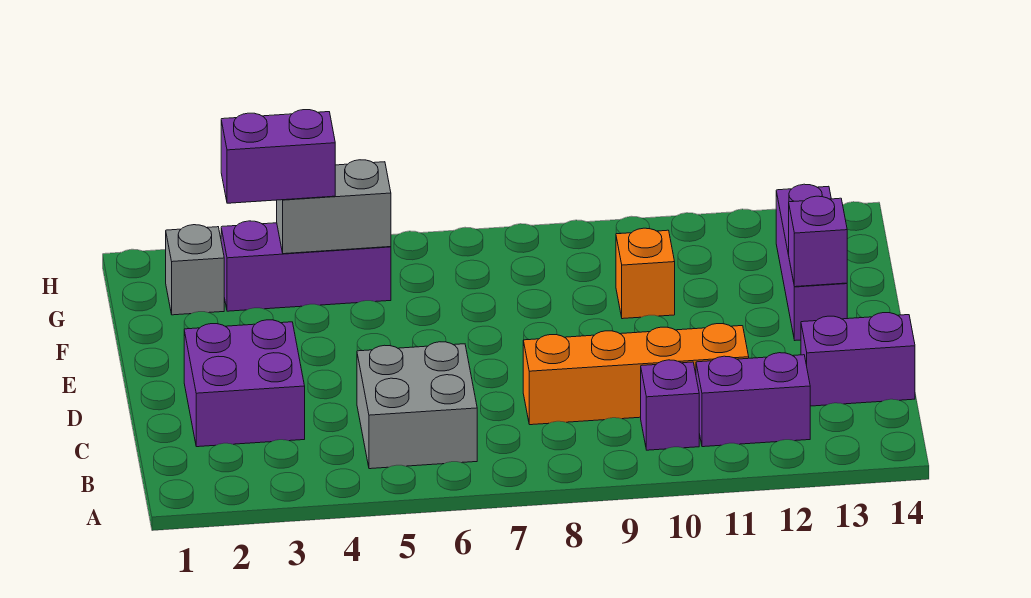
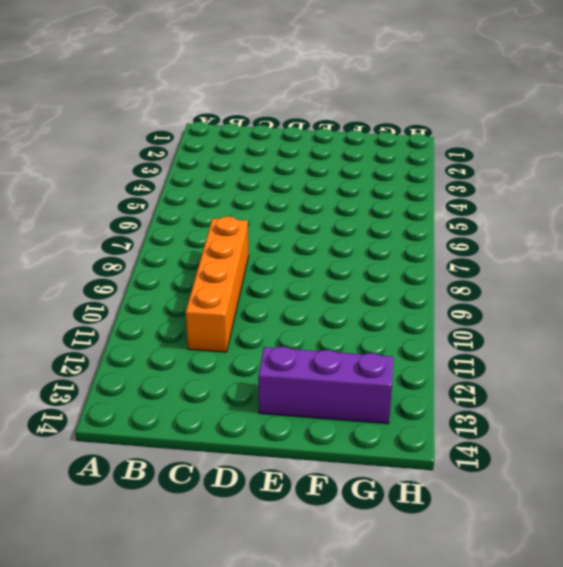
none -> grey brick B5:C6 level 1
none -> purple brick B10 level 1
none -> purple brick B11:B12 level 1

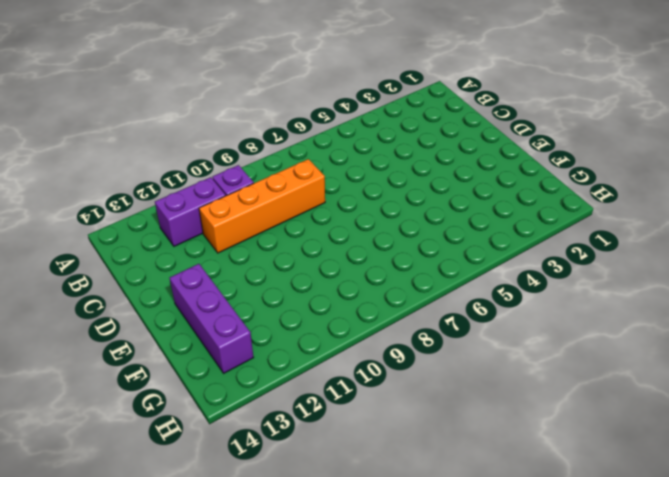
none -> grey brick B5:C6 level 1
none -> purple brick C2:D3 level 1
none -> purple brick C13:C14 level 1

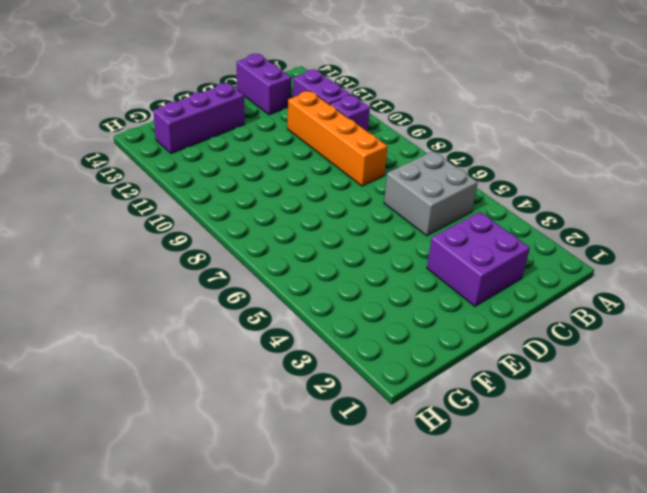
none -> orange brick F10 level 1
none -> grey brick G2 level 1
none -> purple brick G3:G5 level 1

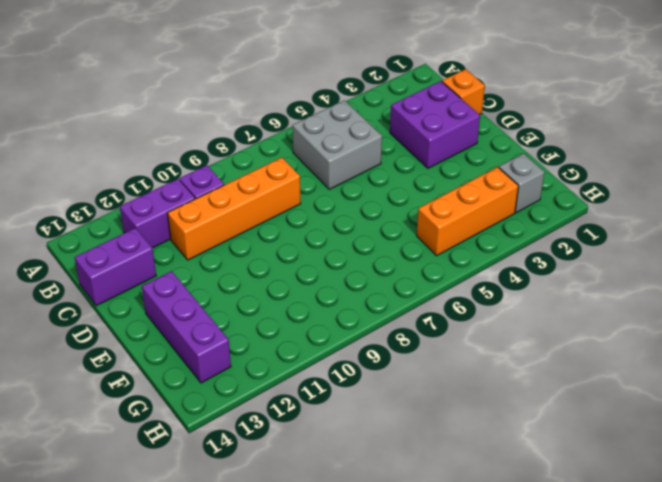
orange brick C1 level 1 -> orange brick F10 level 1
orange brick G3:G5 level 1 -> purple brick G3:G5 level 1
none -> purple brick E13 level 2
none -> grey brick G4:G5 level 2
none -> purple brick G3:G4 level 3

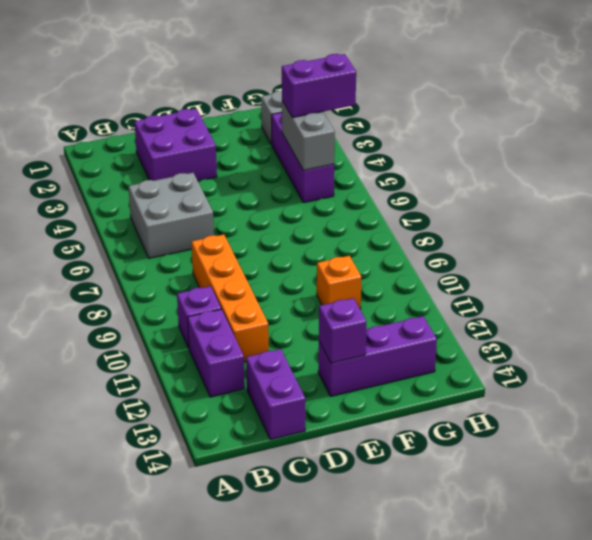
purple brick G4:H4 level 3 -> purple brick G3:G4 level 3

